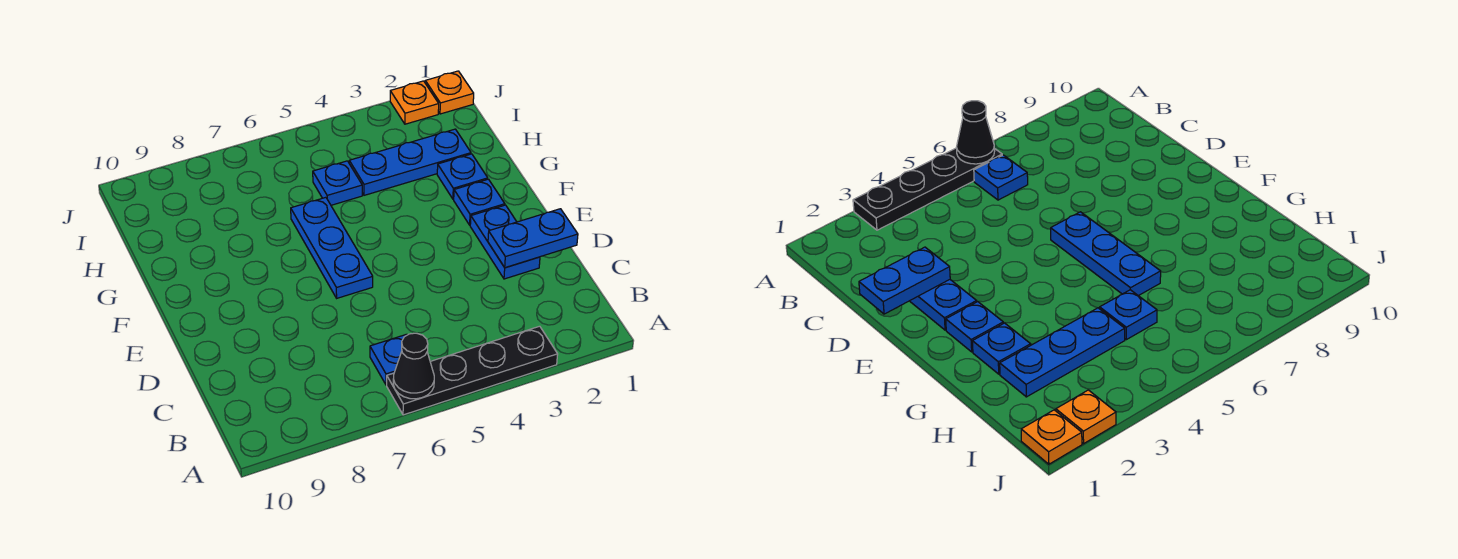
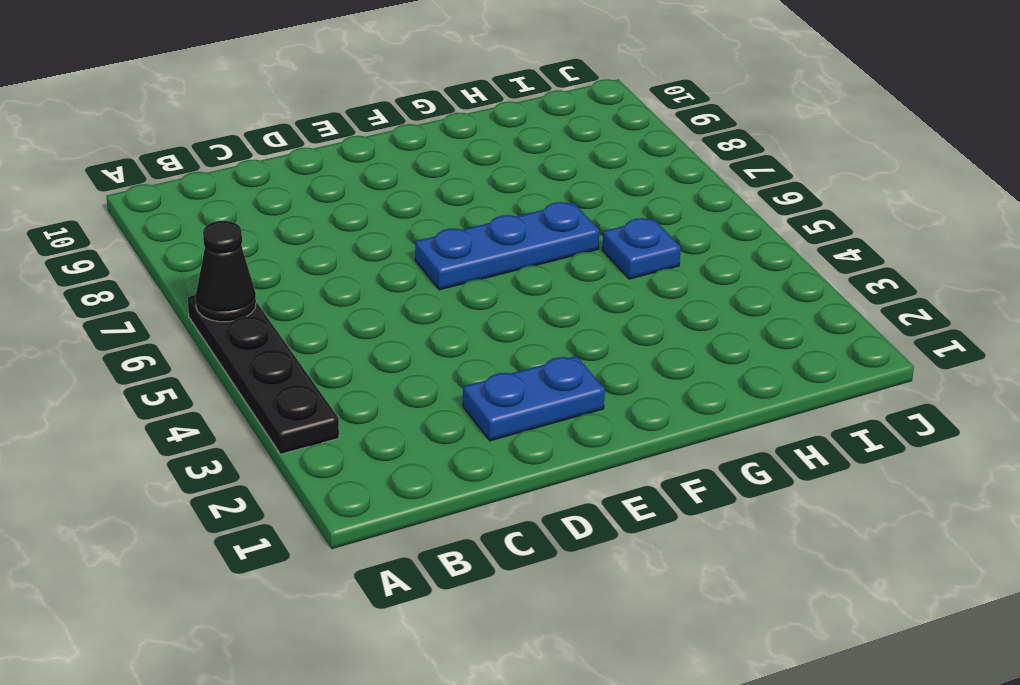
none -> blue plate B6 level 1
none -> blue plate F2 level 1
none -> blue plate G2 level 1

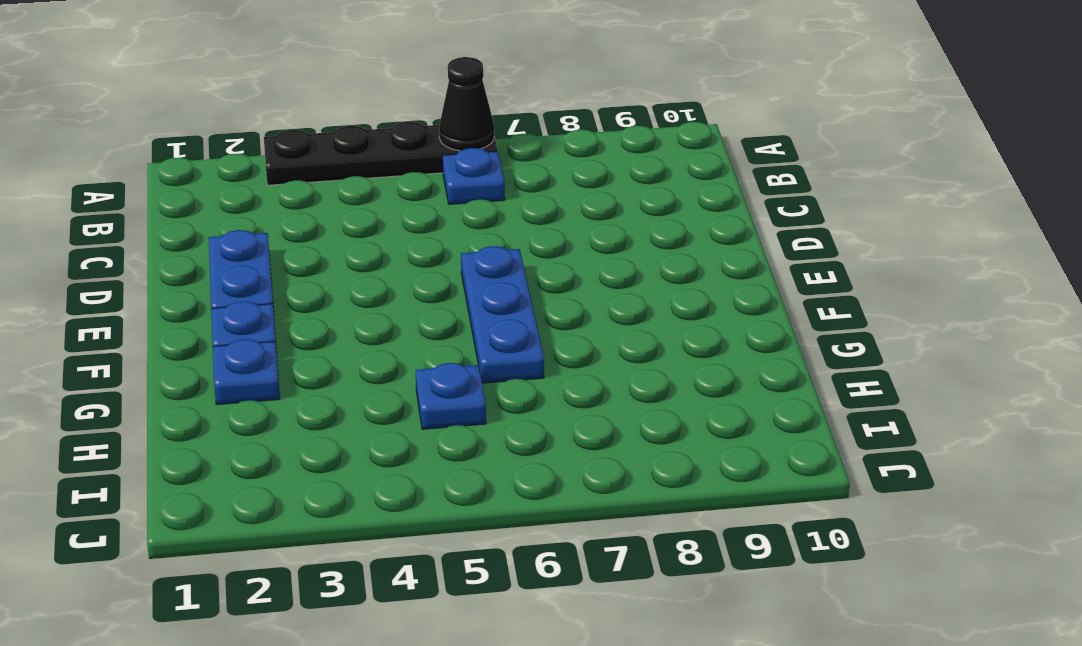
none -> blue plate H2:H4 level 1
none -> orange plate J1 level 1
none -> orange plate J2 level 1

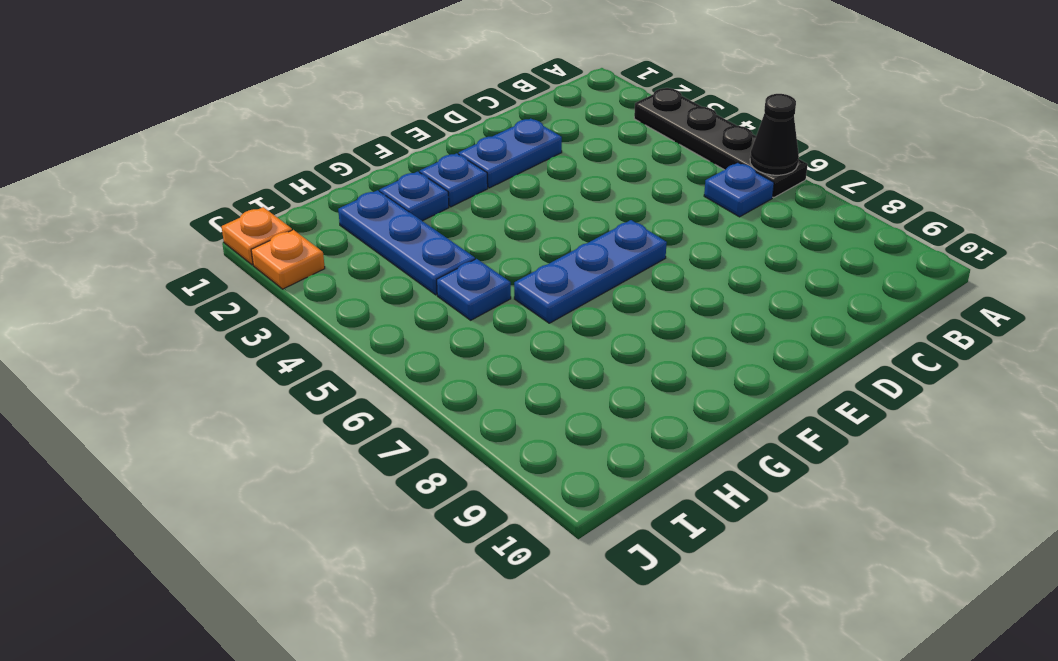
none -> blue plate D1:D2 level 2

